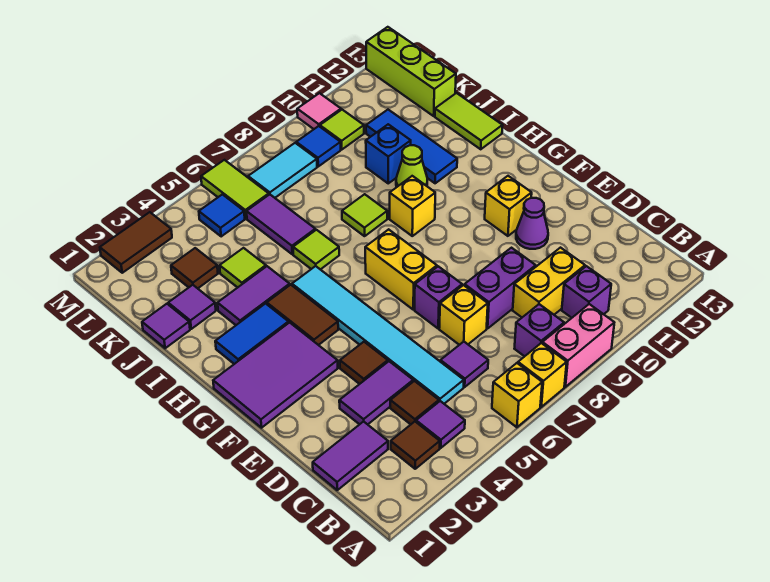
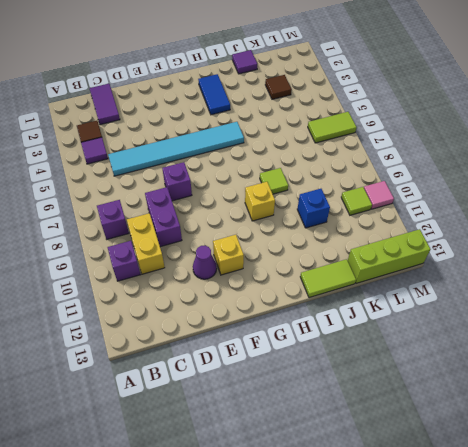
none -> yellow brick A6 level 1
none -> yellow brick A7 level 1
none -> pink brick A8:A9 level 1
none -> brown tile C4 level 1

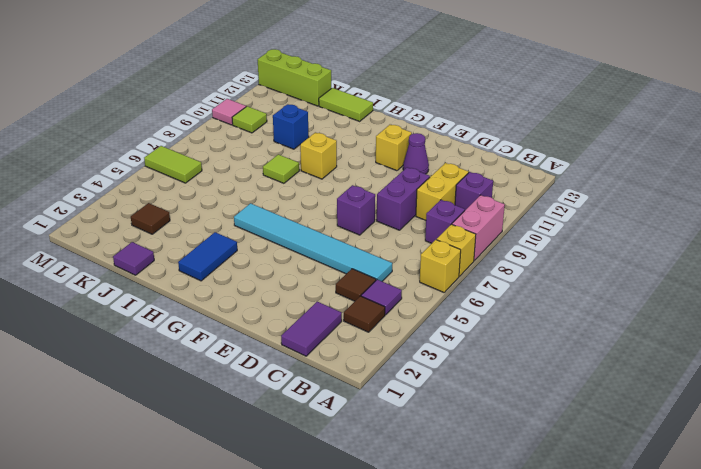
none -> purple tile C6 level 1
none -> purple tile D3:D4 level 1
none -> yellow brick D7 level 1
none -> brown tile E4 level 1

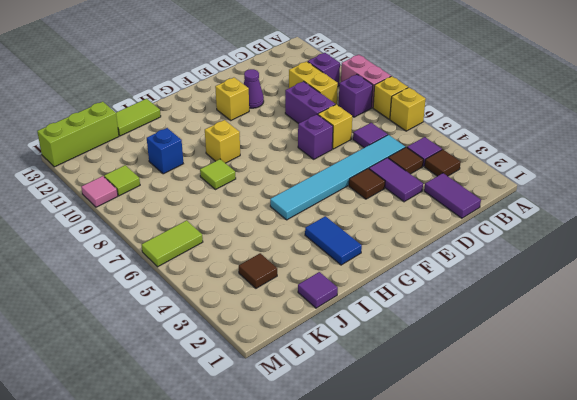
none -> purple tile F1:G3 level 1
none -> yellow brick F7:G7 level 1
none -> brown tile G4:H4 level 1
none -> purple tile I3:I4 level 1

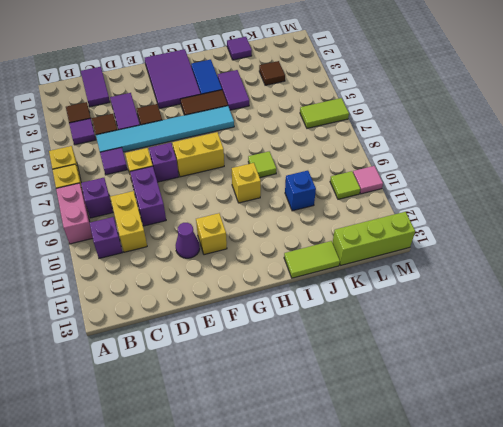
none -> lime tile I6 level 1
none -> lime cone I10 level 1
none -> blue tile I11:K11 level 1
none -> purple tile J2 level 1

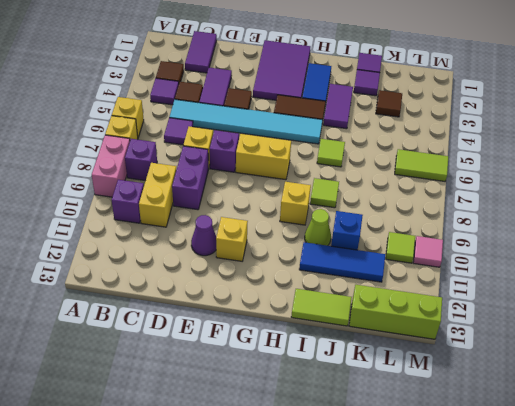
none -> lime tile J4 level 1
none -> purple tile J6:K6 level 1
none -> blue tile L5 level 1
none -> cyan tile L7:L8 level 1

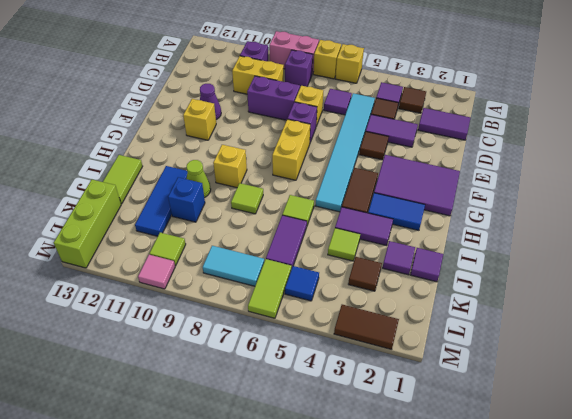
none -> blue tile L9 level 1

